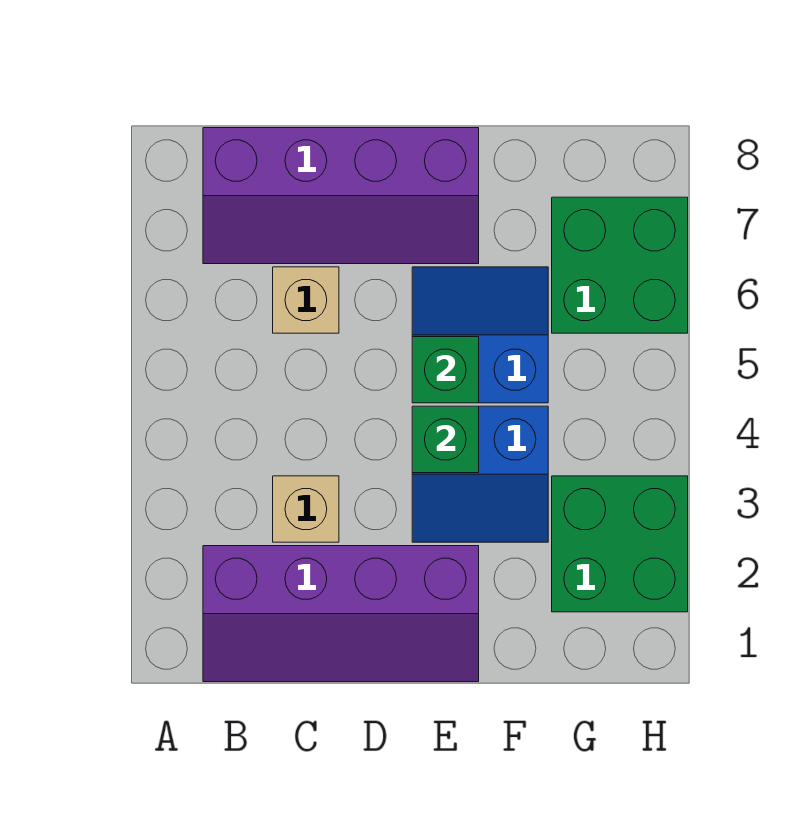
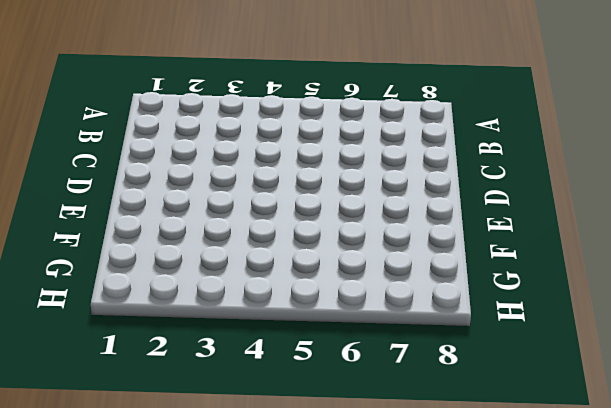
none -> purple slope B1:E2 level 1 top 2
none -> purple slope B7:E8 level 1 top 8

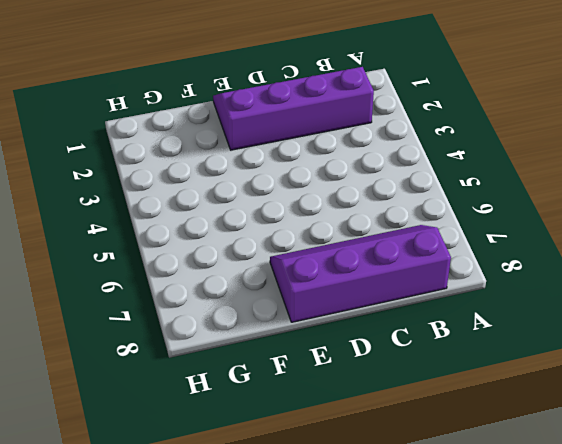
none -> tan brick C3 level 1
none -> tan brick C6 level 1

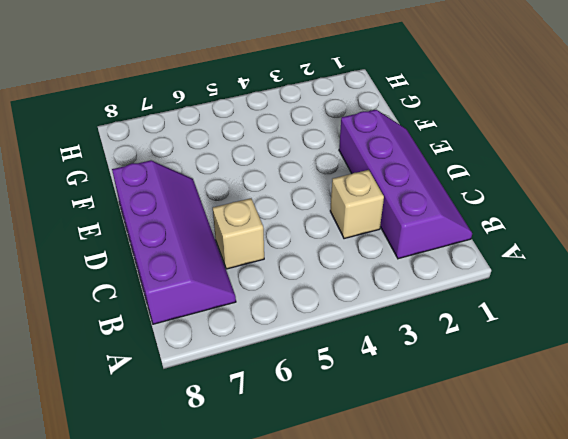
none -> blue slope E3:F4 level 1 top 4
none -> blue slope E5:F6 level 1 top 5

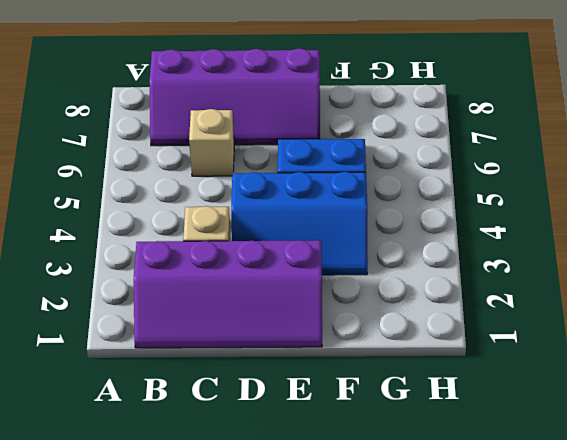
blue slope D3:F4 level 1 top 4 -> blue slope E3:F4 level 1 top 4
none -> green brick G2:H3 level 1
none -> green brick G6:H7 level 1

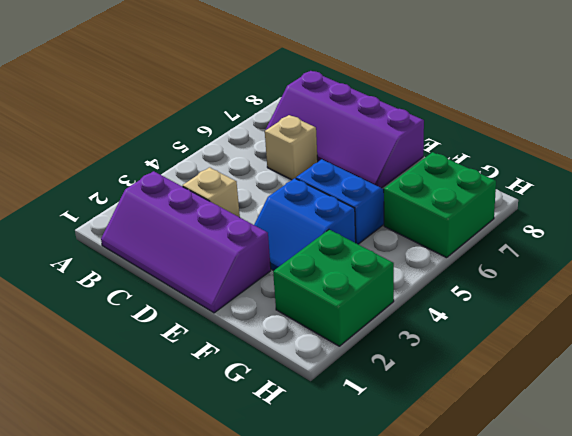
none -> green brick E4 level 2
none -> green brick E5 level 2

